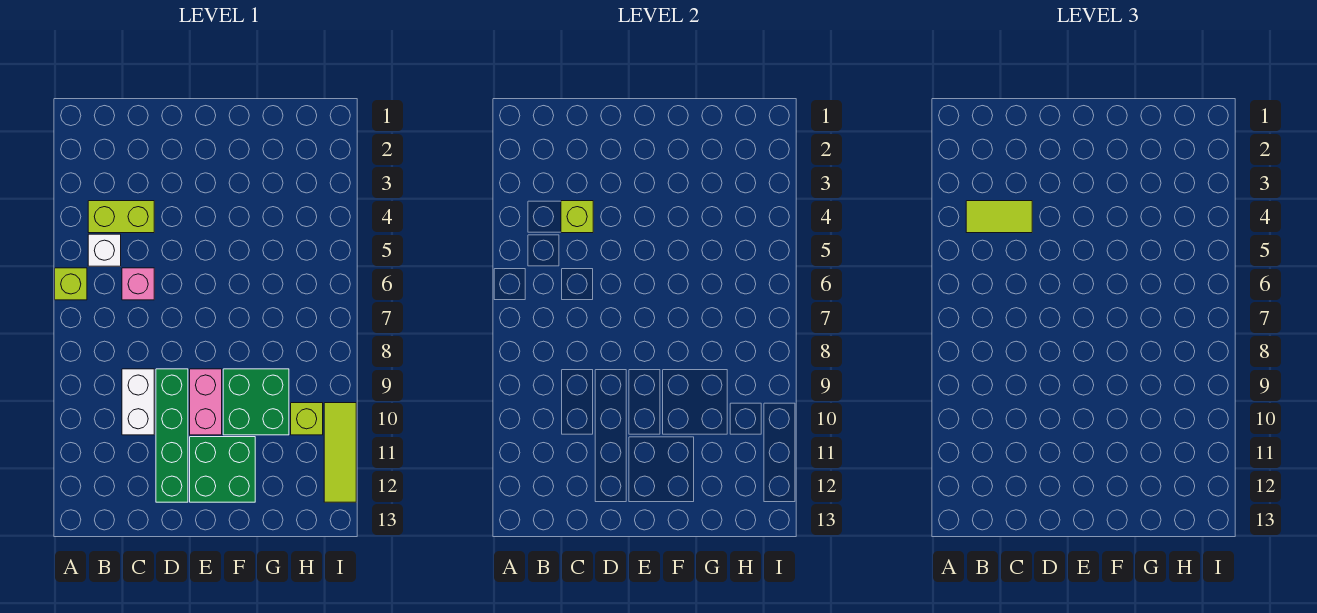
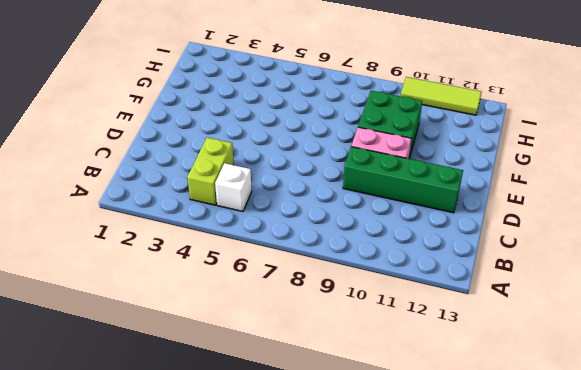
none -> lime brick A6 level 1
none -> pink brick C6 level 1
none -> white brick C9:C10 level 1

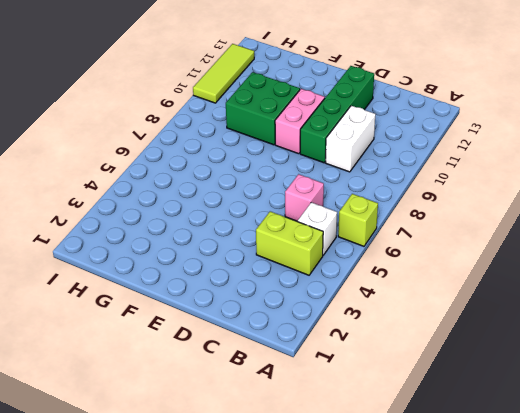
none -> green brick E11:F12 level 1
none -> lime brick H10 level 1
none -> lime brick C4 level 2

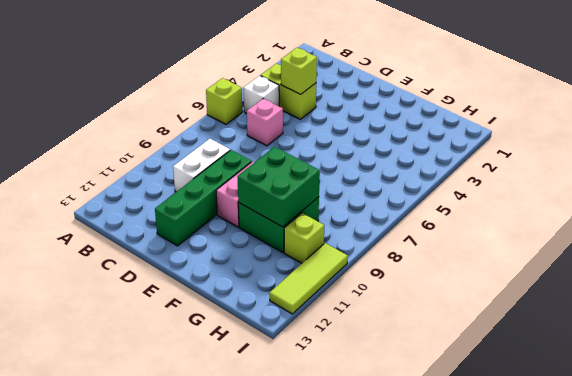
green brick F9:G10 level 2 -> green brick E11:F12 level 1
none -> lime tile B4:C4 level 3

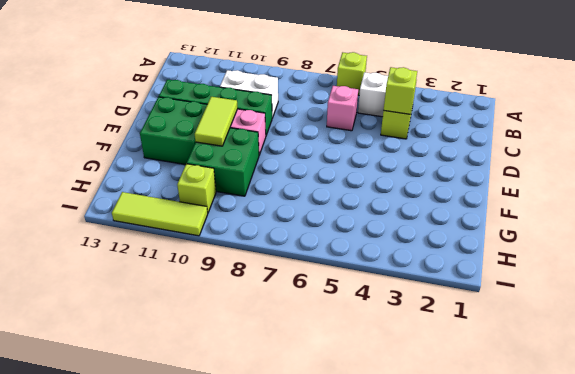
lime tile E10:F10 level 2 -> lime tile B4:C4 level 3

